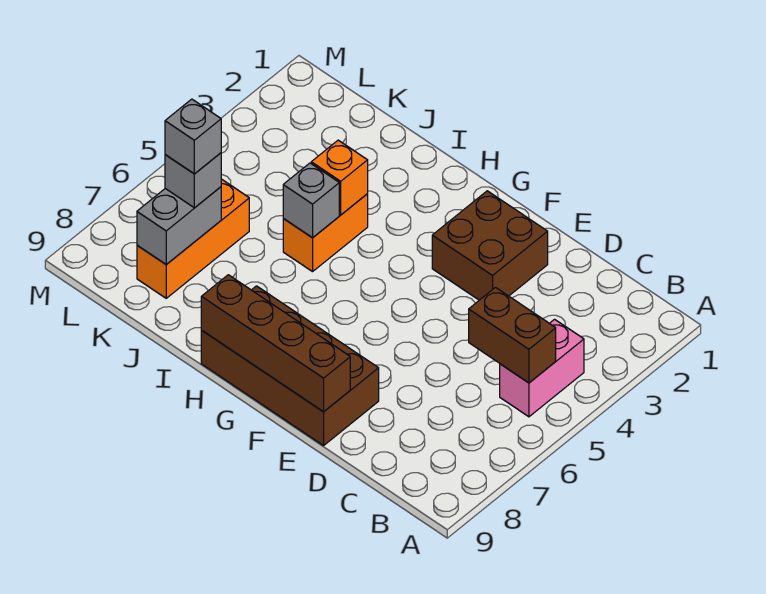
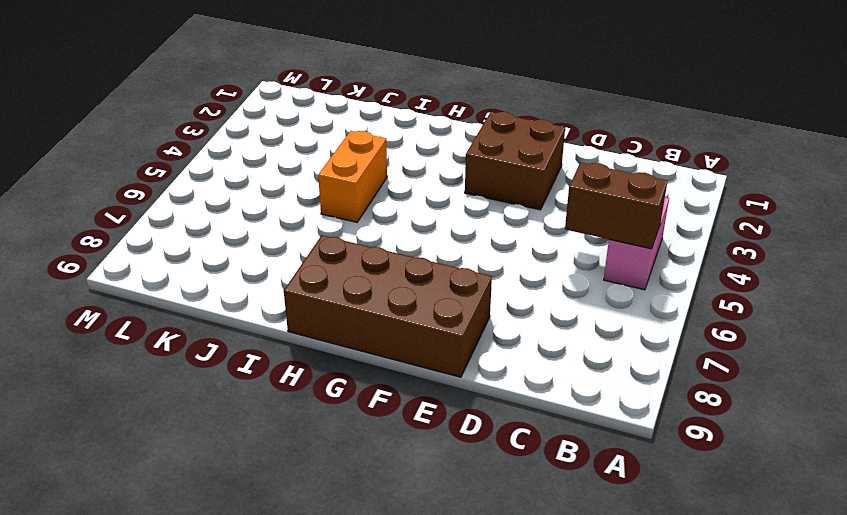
none -> orange brick K6:K8 level 1
none -> brown brick E9:H9 level 2
none -> orange brick I4 level 2

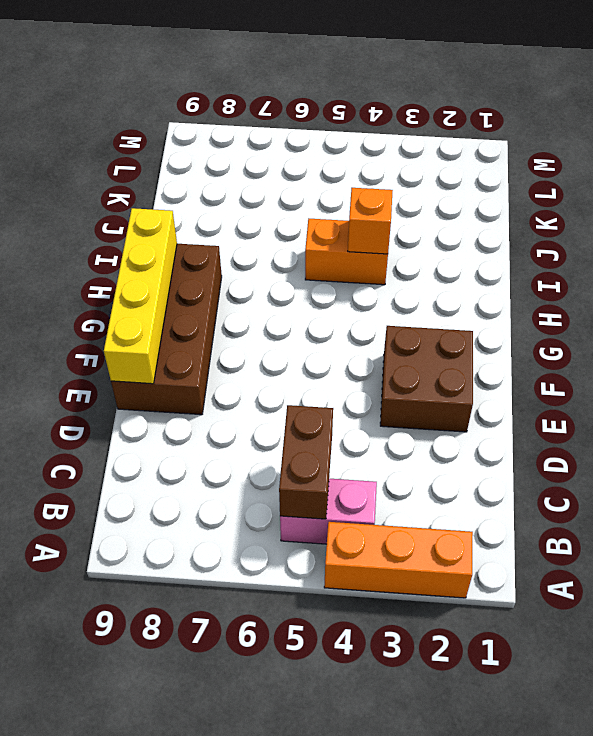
orange brick A2:A4 level 1 -> orange brick K6:K8 level 1
yellow brick E9:H9 level 2 -> brown brick E9:H9 level 2
none -> grey brick I5 level 2
none -> grey brick K7:K8 level 2
none -> grey brick K7 level 3

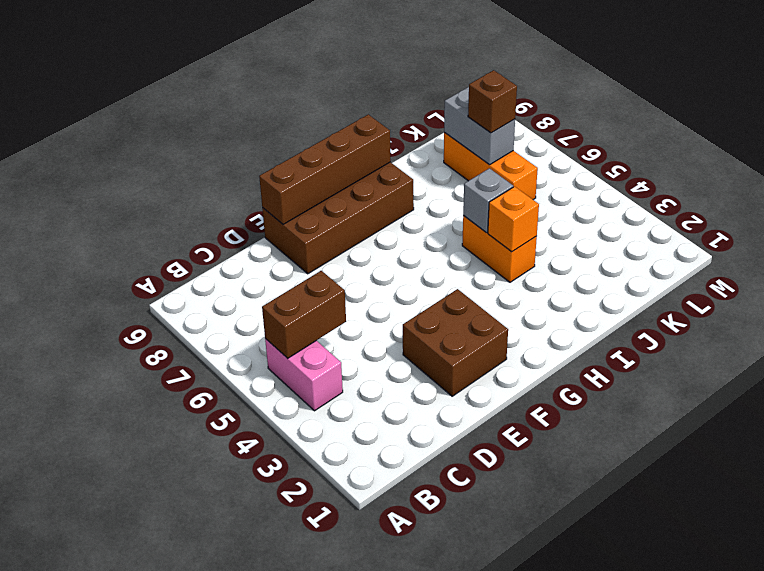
brown brick K7 level 3 -> grey brick K7 level 3
none -> grey brick K7 level 4

